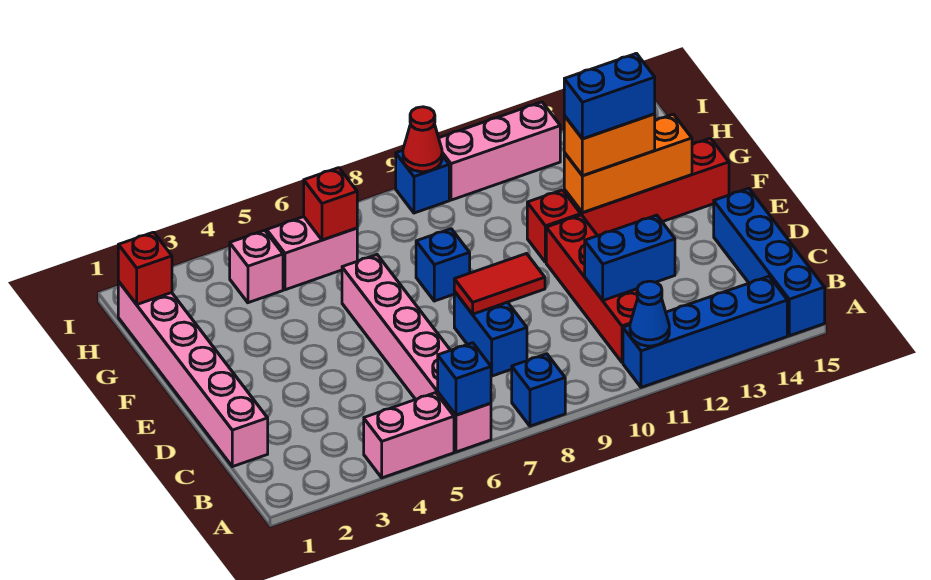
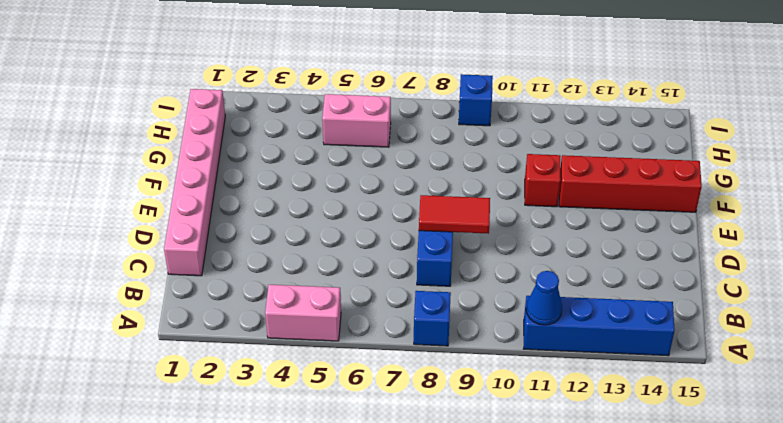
none -> pink brick A6:F6 level 1
none -> blue brick A15:D15 level 1
none -> red brick B11:E11 level 1

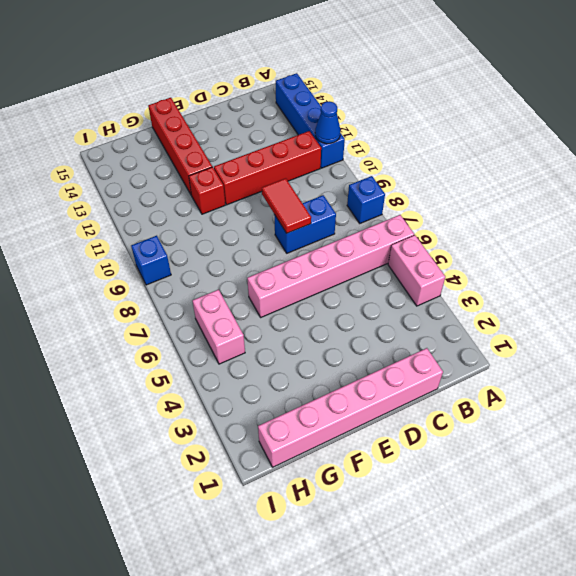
none -> blue brick A15:D15 level 1
none -> blue brick F8 level 1
none -> pink brick H4 level 1

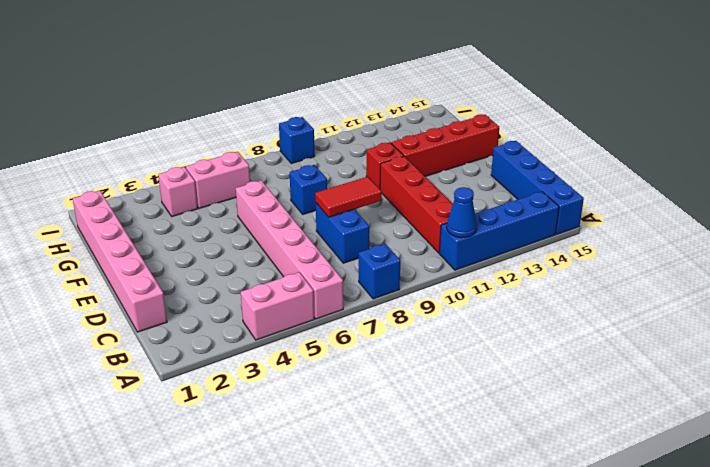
none -> pink brick I10:I12 level 1
none -> blue brick A6 level 2
none -> blue brick C11:C12 level 2

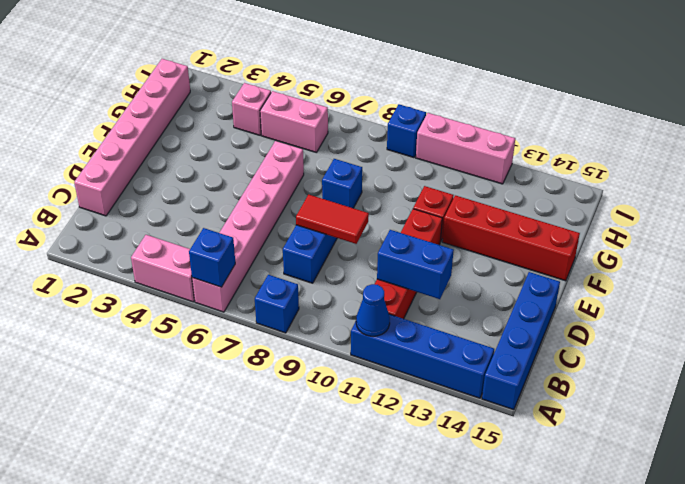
none -> orange brick F12:F14 level 2
none -> red brick H1 level 2
none -> red brick H6 level 2

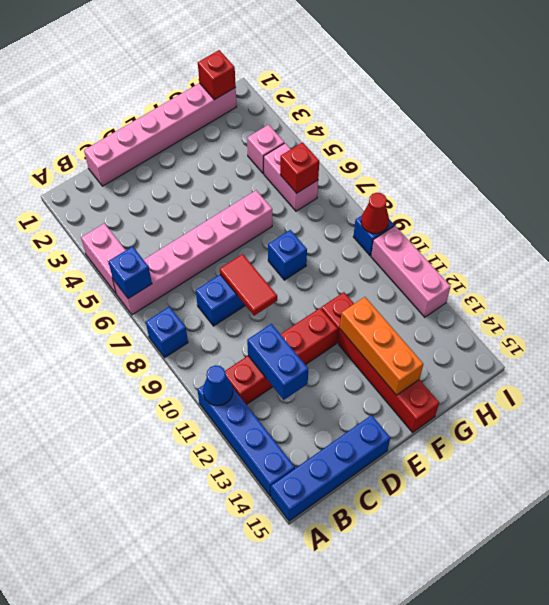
none -> orange brick F12:F13 level 3
none -> blue brick F12:F13 level 4

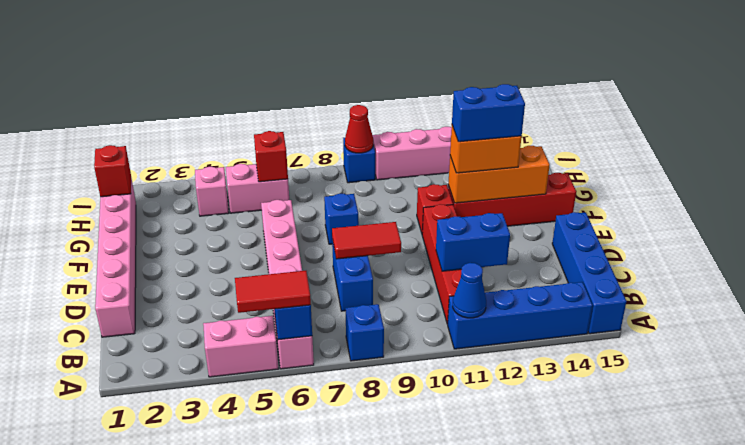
red tile A5:A6 level 3 -> none

